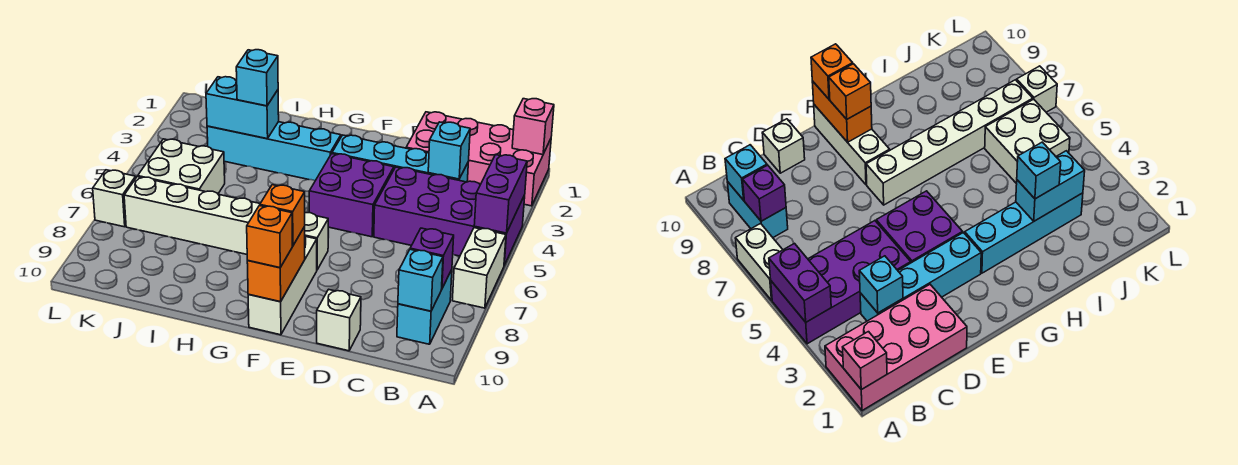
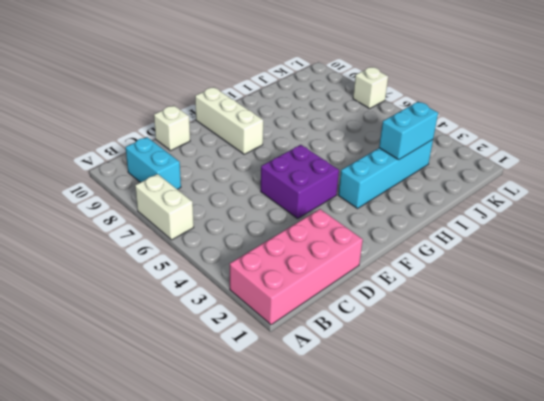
none -> purple brick A4:D5 level 1
none -> cyan brick C3:F3 level 1
none -> white brick F7:K7 level 1

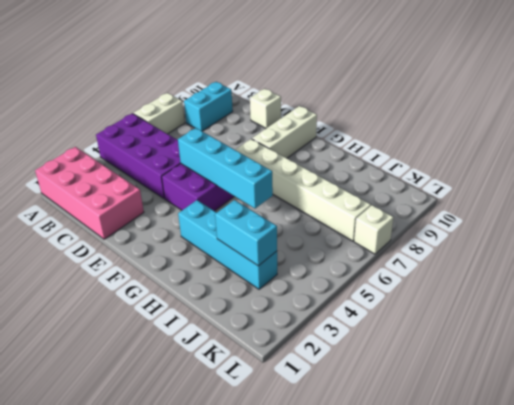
cyan brick E5:H5 level 2 -> cyan brick C3:F3 level 1
none -> white brick J5:K6 level 1
none -> pink brick A1 level 2
none -> purple brick A4:A5 level 2

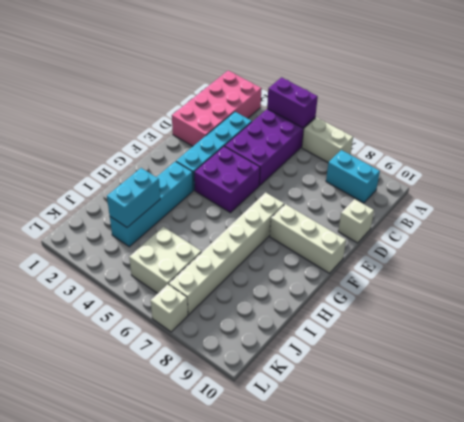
none -> pink brick A1 level 2
none -> purple brick B8 level 2
none -> cyan brick B9 level 2

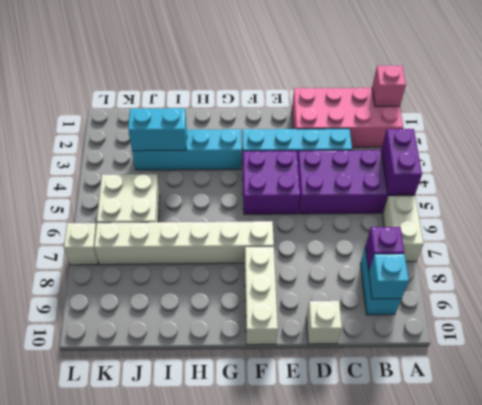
none -> cyan brick C3 level 2
none -> orange brick F9:F10 level 2
none -> orange brick F9 level 3

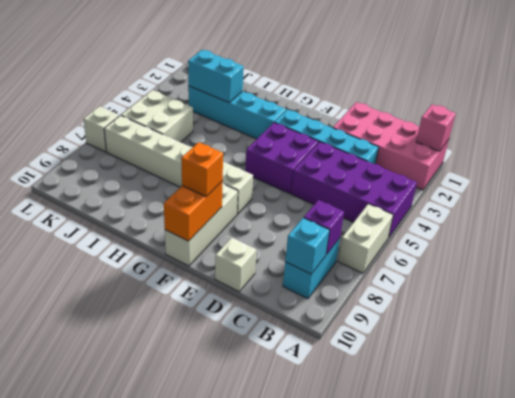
none -> purple brick A4:A5 level 2
none -> cyan brick C3 level 2
none -> orange brick F10 level 3

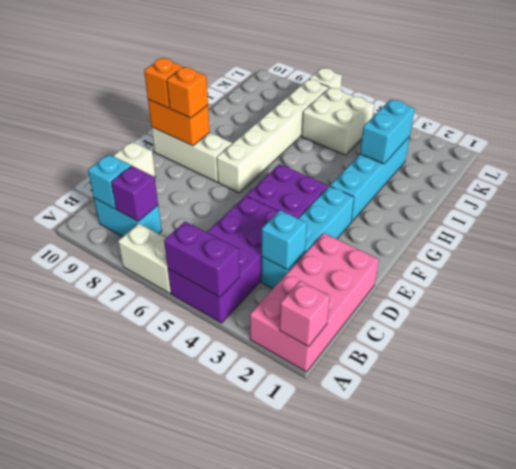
none -> cyan brick I3 level 3

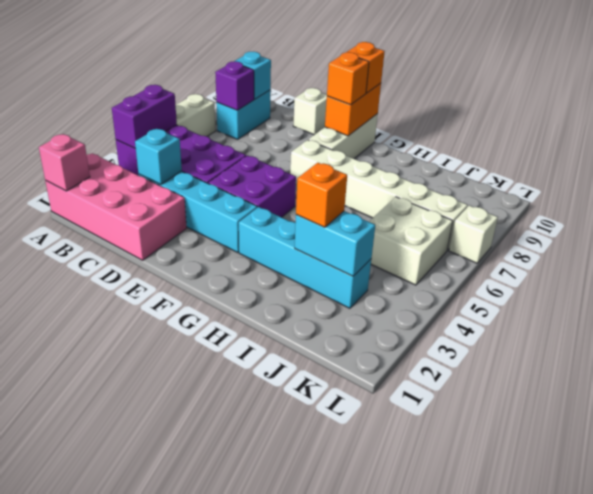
orange brick I3 level 3 -> cyan brick I3 level 3

